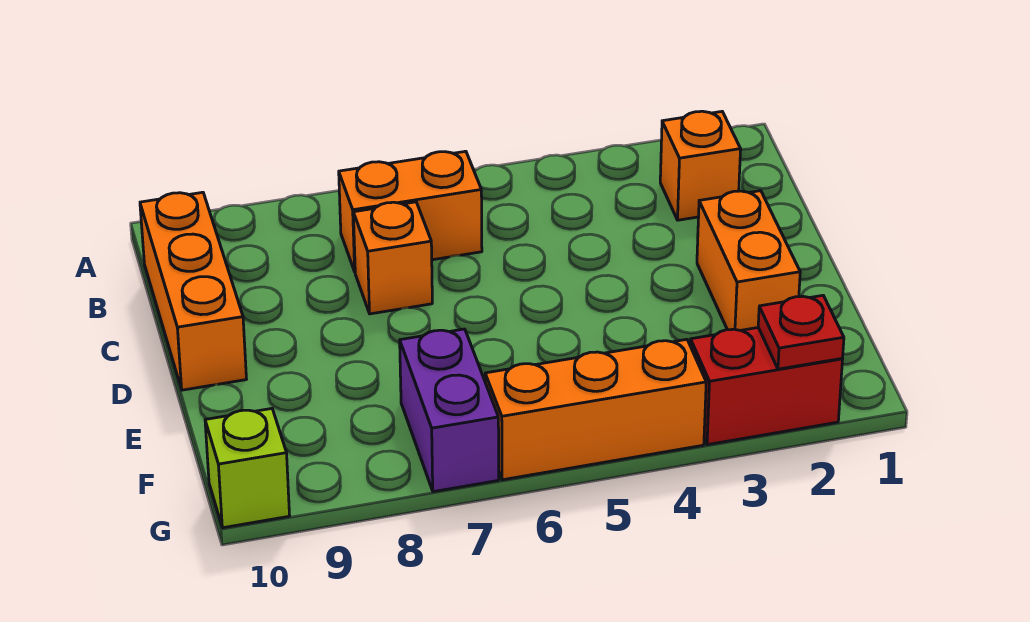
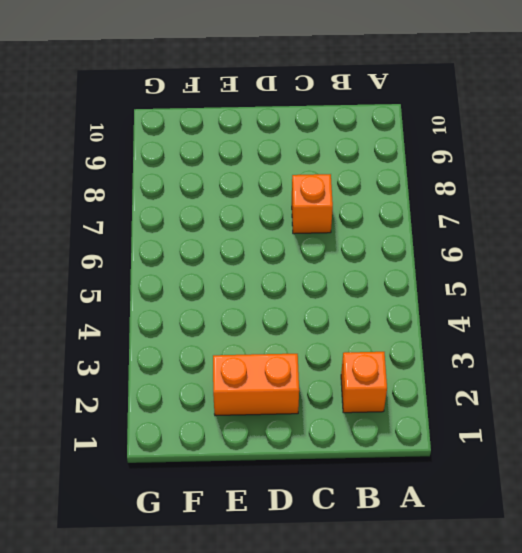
none -> orange brick B6:B7 level 1
none -> orange brick B10:D10 level 1

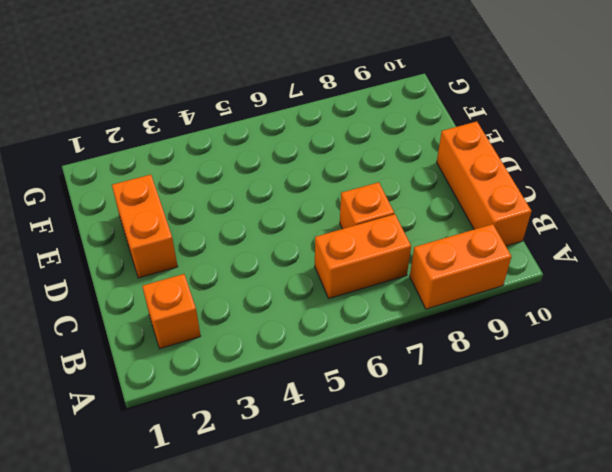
orange brick A8:A9 level 1 -> none
none -> purple brick F7:G7 level 1
none -> red brick G2:G3 level 1

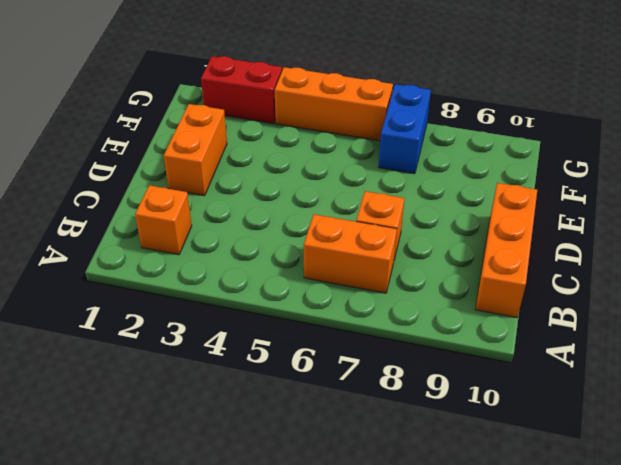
blue brick F7:G7 level 1 -> purple brick F7:G7 level 1
none -> lime brick G10 level 1
none -> red plate G2 level 2

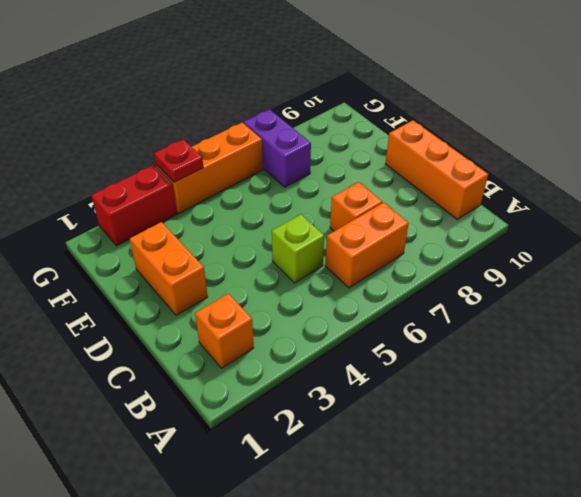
lime brick C5 level 1 -> lime brick G10 level 1
red plate G4 level 2 -> red plate G2 level 2

